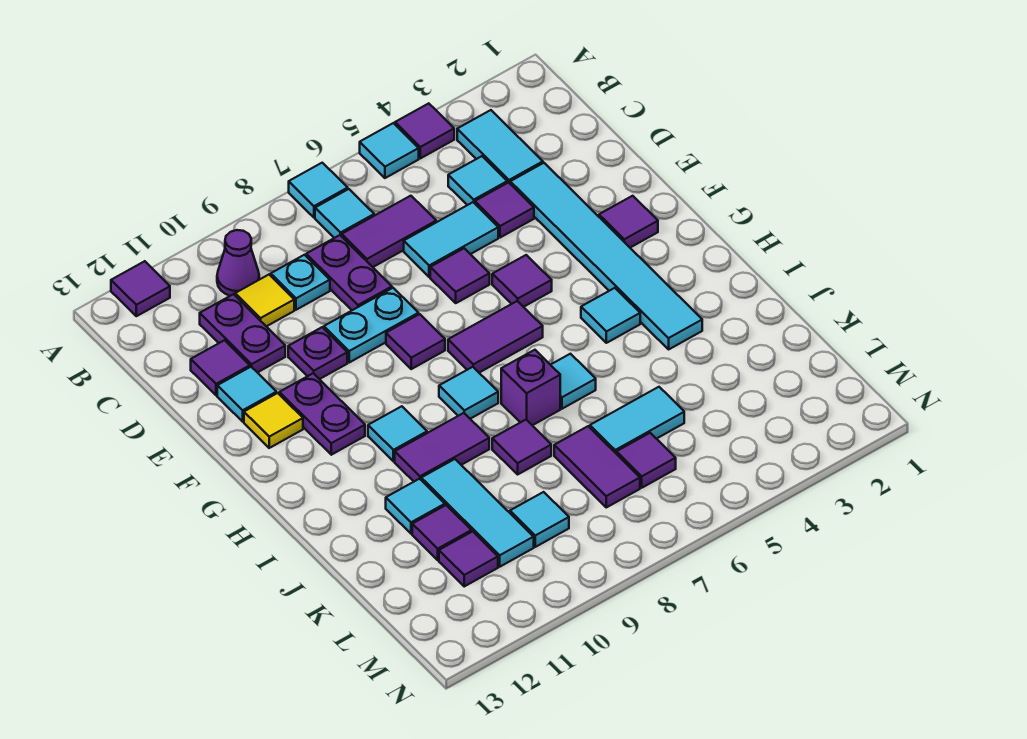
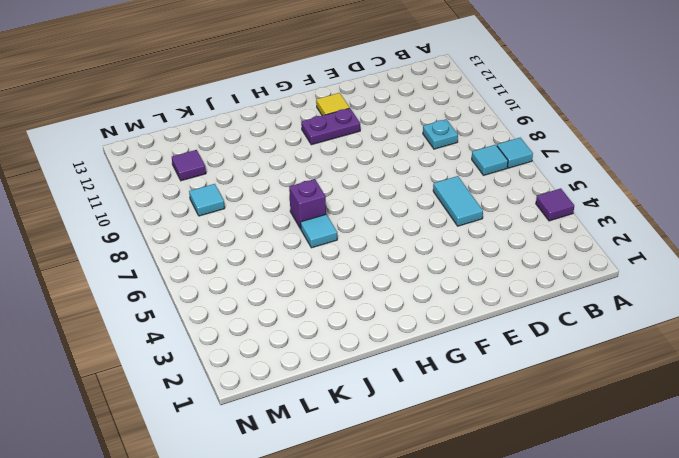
none -> cyan tile A5 level 1
none -> purple tile A12 level 1
none -> cyan tile B3:C3 level 1
none -> purple cone B10 level 1

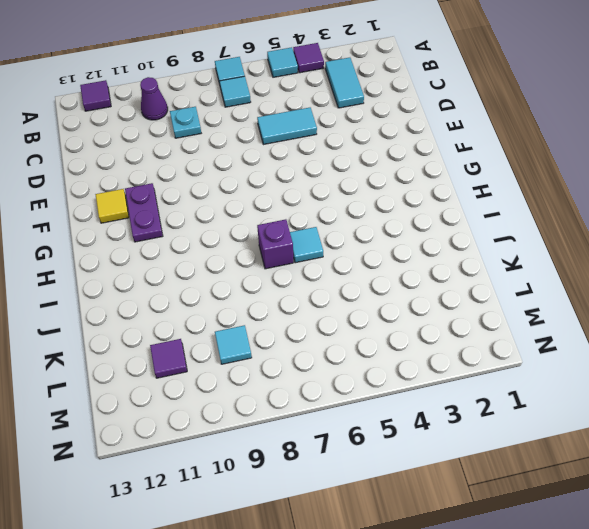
none -> cyan tile C4 level 1
none -> purple tile C6:C7 level 1
none -> purple plate C8:D8 level 1
none -> yellow tile C10 level 1

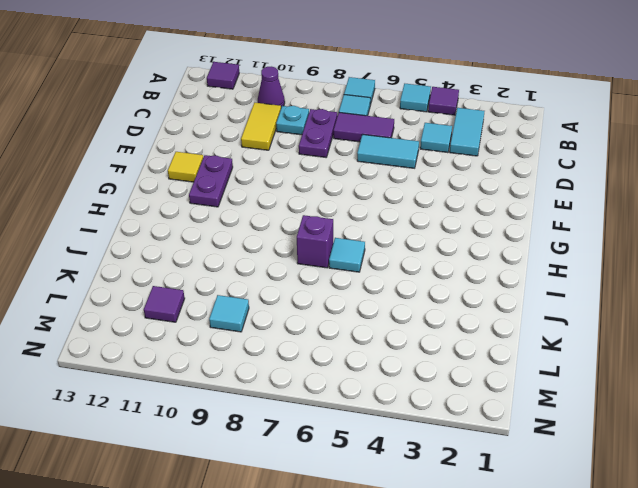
yellow tile C10:D10 level 1 -> yellow tile C10 level 1
none -> purple plate C11:D11 level 1
none -> cyan tile D3:I3 level 1
none -> purple tile D4 level 1
none -> purple tile D12 level 1

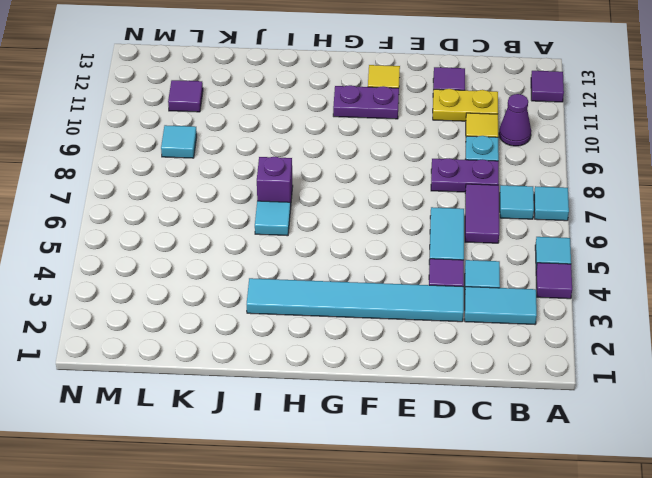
yellow plate C11:D11 level 1 -> purple plate C11:D11 level 1
none -> purple tile E6 level 1
none -> cyan plate E8:E9 level 1
none -> purple plate E10 level 1
none -> cyan tile E12 level 1

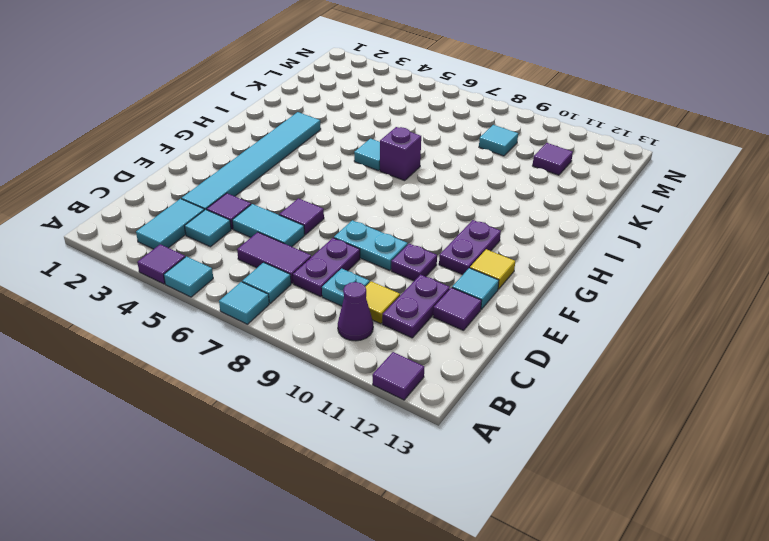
none -> purple tile F2 level 1
none -> purple tile F5 level 1
none -> purple tile F8 level 1
none -> purple tile G6:G7 level 1

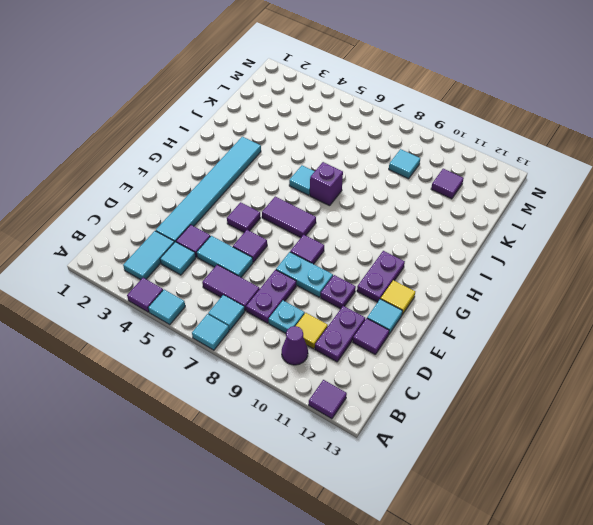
none -> purple tile F2 level 1
none -> cyan tile H4 level 1
none -> cyan tile H8 level 1
none -> cyan tile H10 level 1

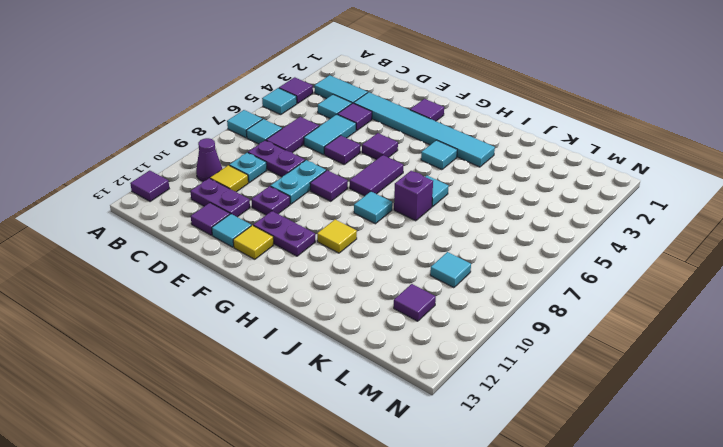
yellow tile H10 level 1 -> cyan tile H10 level 1
none -> purple tile I9:I10 level 1
none -> purple tile J8 level 1
none -> cyan tile J10:L10 level 1
none -> cyan tile J11 level 1

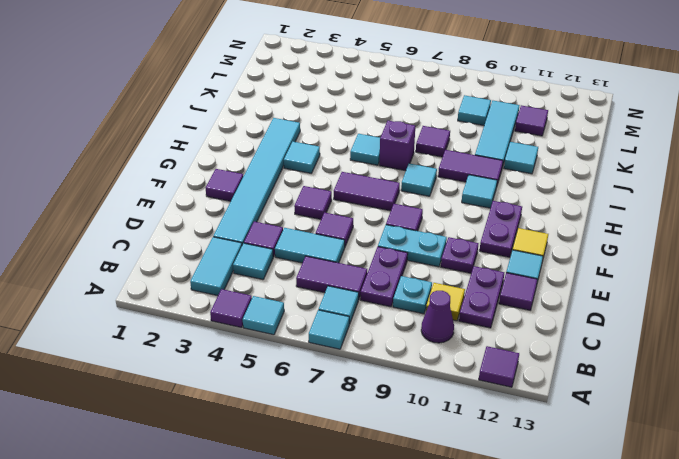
none -> cyan tile K5:K6 level 1
none -> purple tile K7:L7 level 1
none -> purple tile K11 level 1
none -> purple tile L6 level 1

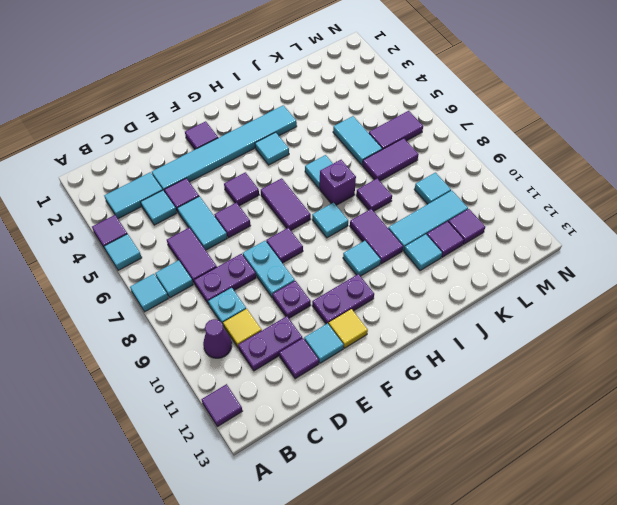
purple tile L6:M6 level 1 -> purple tile L6 level 1

